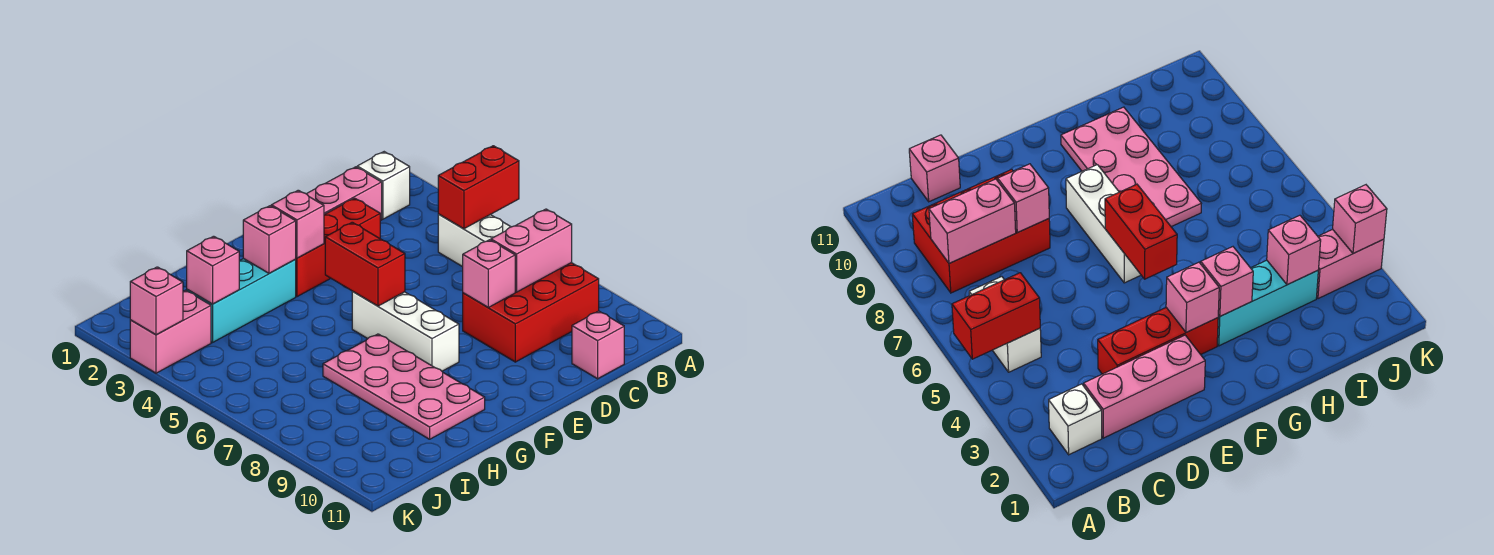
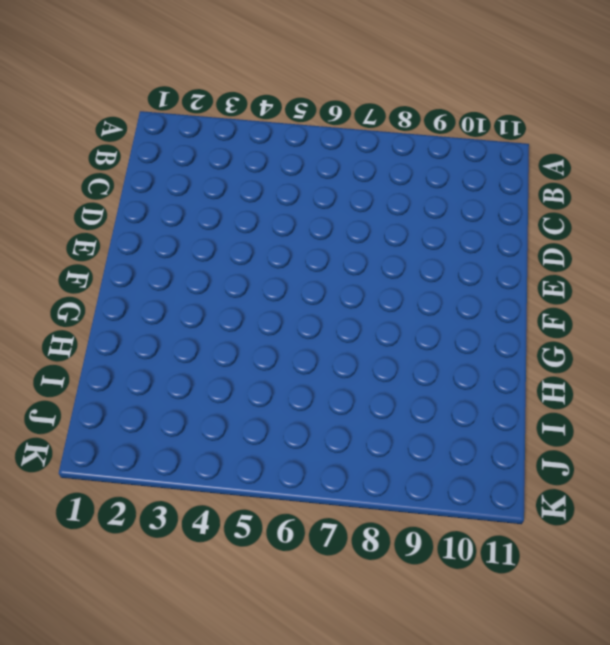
none -> white brick B2 level 1
none -> white brick B5:B6 level 1
none -> red brick B8:D9 level 1

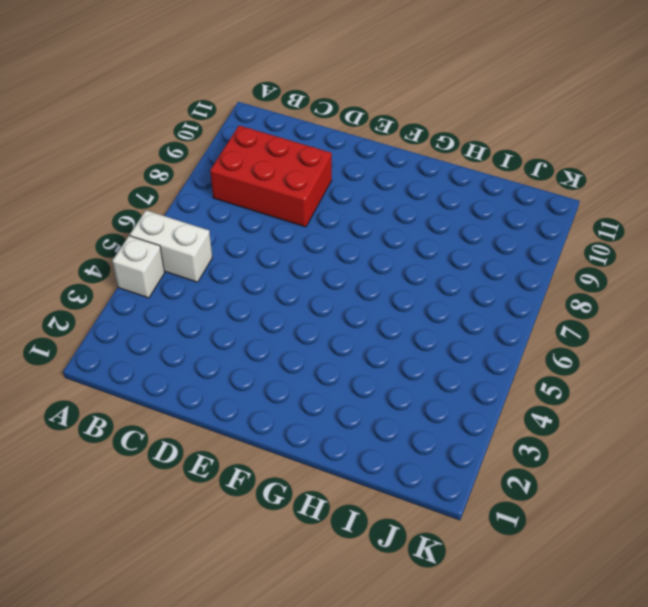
white brick A4 level 1 -> white brick B2 level 1
white brick A5:B5 level 1 -> white brick B5:B6 level 1
none -> pink brick C2:E2 level 1
none -> pink brick C11 level 1
none -> red brick D3:F3 level 1

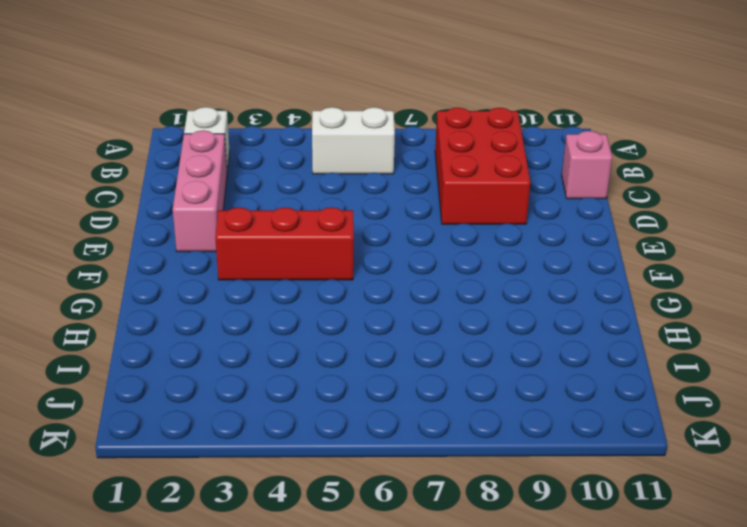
red brick F3:F5 level 1 -> red brick D3:F3 level 1
none -> white brick F6:F8 level 1
none -> cyan brick G3:I3 level 1
none -> pink plate G7:H10 level 1

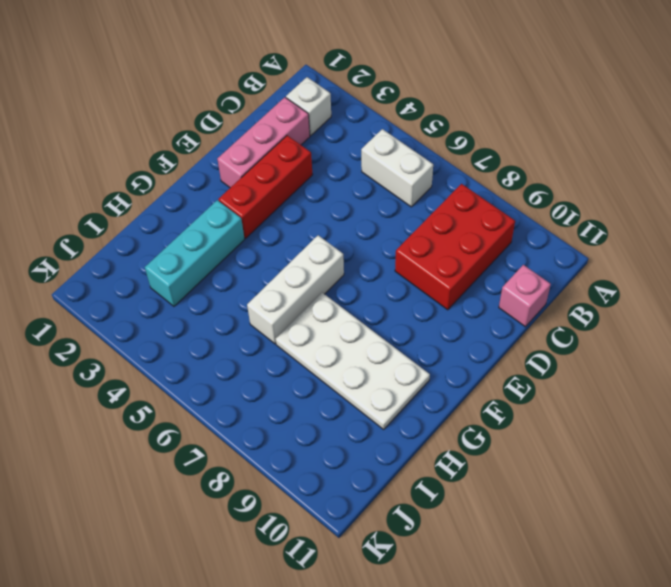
white brick F6:H6 level 1 -> white brick F6:F8 level 1
white plate G7:H10 level 1 -> pink plate G7:H10 level 1
none -> pink brick J3:K3 level 1
none -> red brick A5:B5 level 2
none -> pink brick B8:C8 level 2

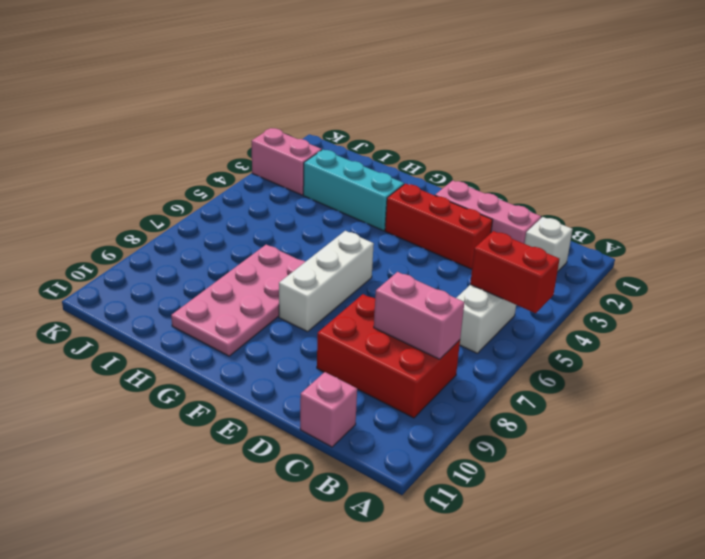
none -> pink brick D8 level 2
none -> pink brick F3 level 2
none -> red brick F5:F6 level 2

